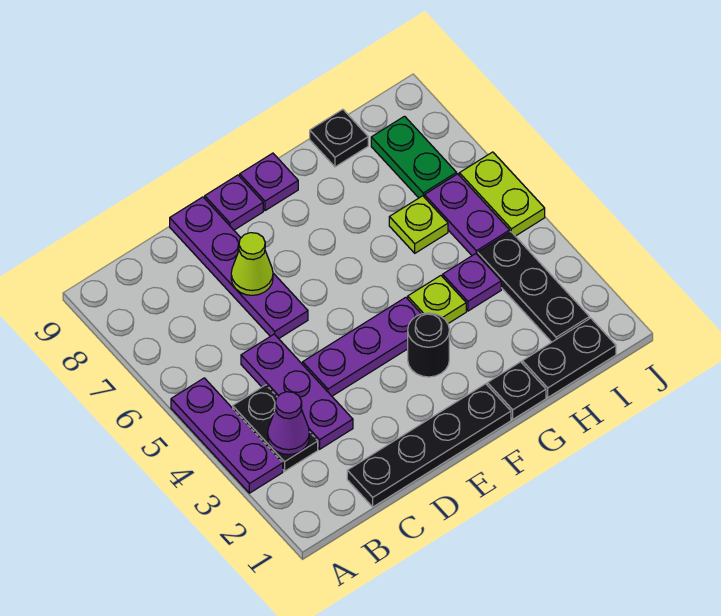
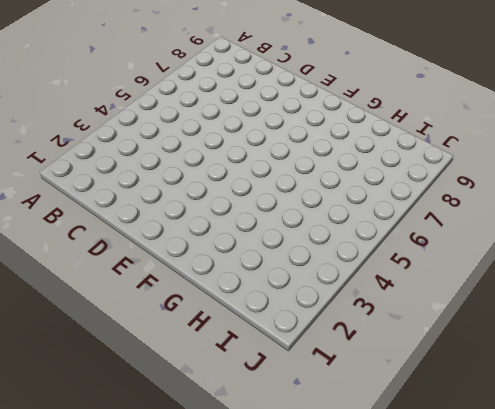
none -> purple plate A3:A5 level 1
none -> black plate B3:B4 level 1
none -> black plate C1:F1 level 1

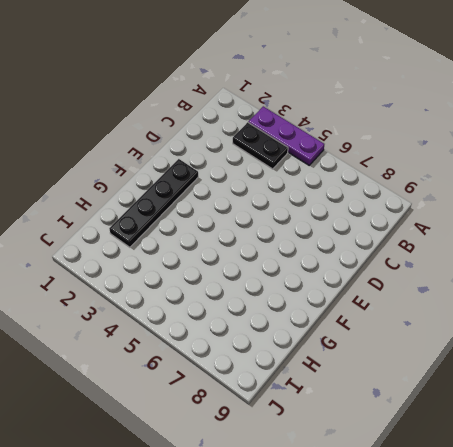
black plate E2:H2 level 1 -> black plate C1:F1 level 1
none -> purple plate C3:C5 level 1
none -> purple plate D4:F4 level 1
none -> purple plate D6:D9 level 1

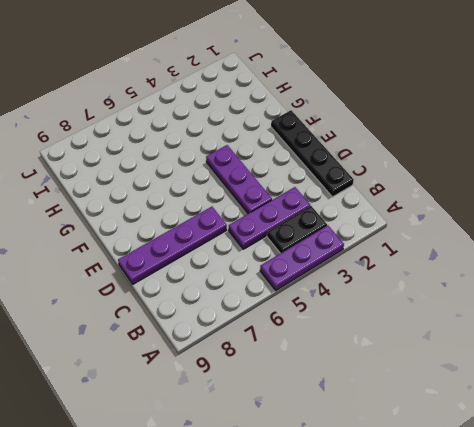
none -> purple plate E9 level 1
none -> black round brick F3 level 1
none -> purple plate F9 level 1

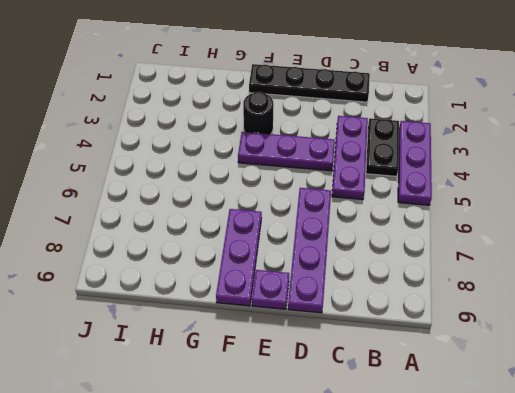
purple plate F7:F9 level 1 -> purple plate F9 level 1
none -> black plate G1 level 1
none -> lime plate G4 level 1
none -> black plate H1:I1 level 1

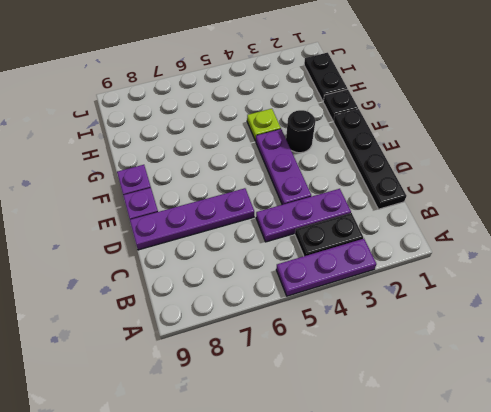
none -> purple plate H4 level 1
none -> lime plate H6 level 1
none -> black plate H9 level 1

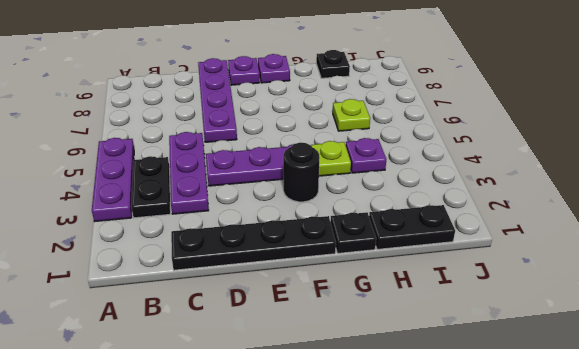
none -> black plate I2:I4 level 1
none -> purple plate I5:I6 level 1
none -> green plate I7:I8 level 1

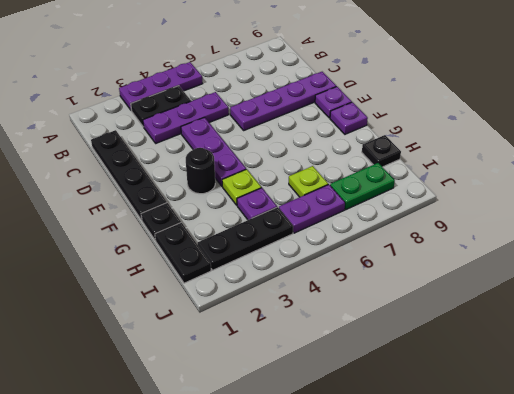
none -> lime plate J5:J6 level 1
none -> purple cone B3 level 2
none -> lime cone D7 level 2

